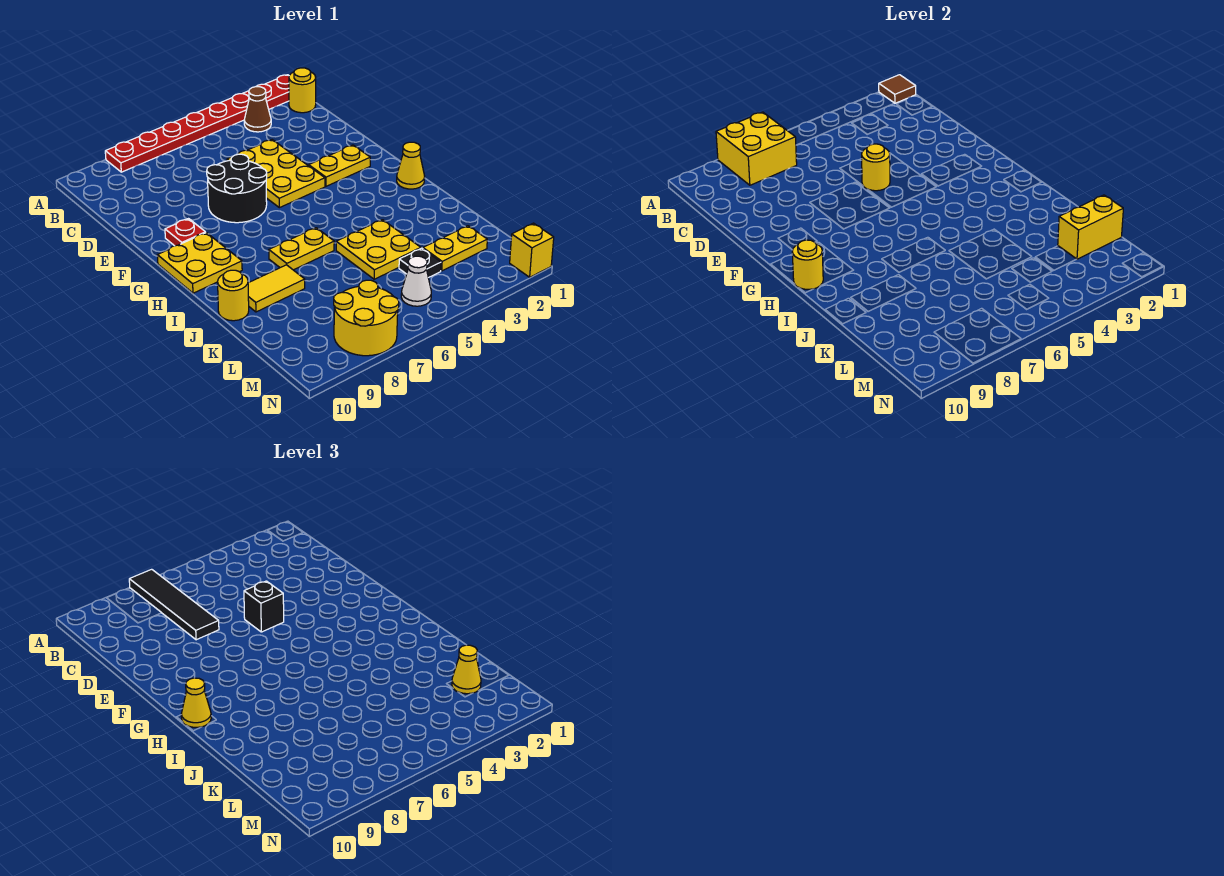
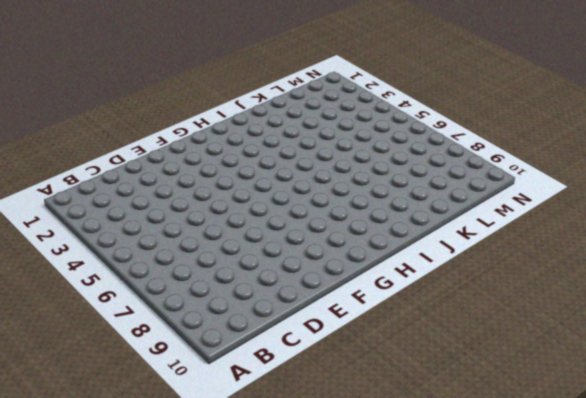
none -> red plate A1:A8 level 1
none -> yellow round brick B1 level 1
none -> brown cone B3 level 1

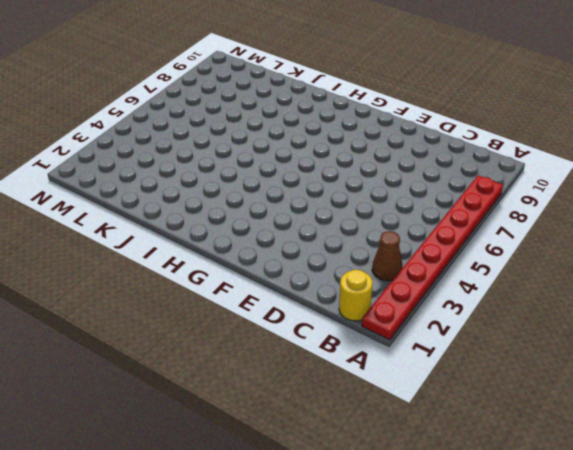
none -> yellow plate D4:F5 level 1
none -> black round brick E6:F7 level 1
none -> yellow plate F2:F3 level 1

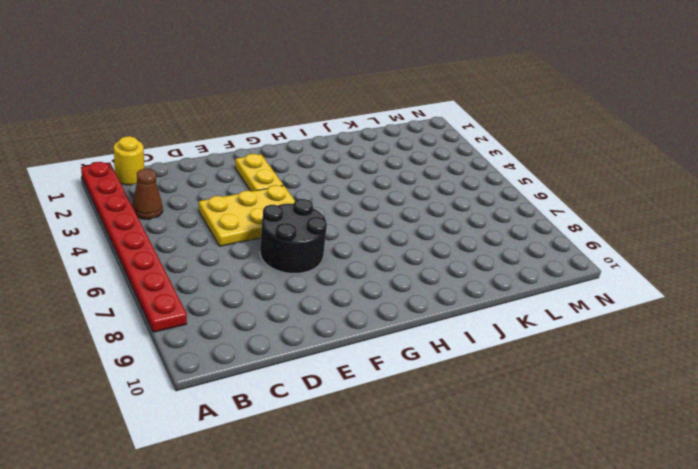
none -> red plate F9 level 1
none -> yellow plate G9:H10 level 1
none -> yellow cone H1 level 1

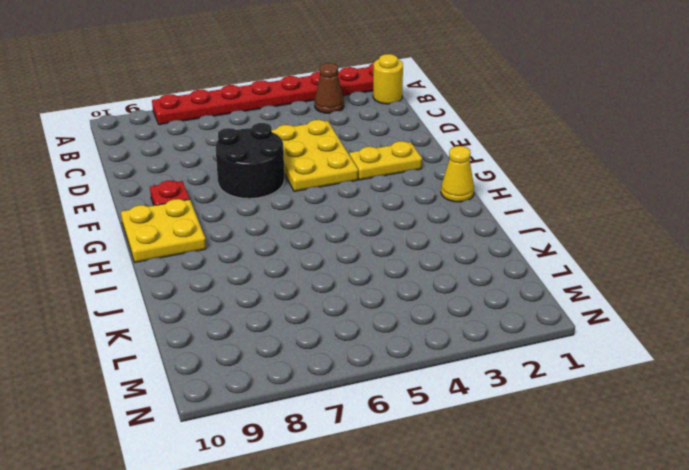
none -> yellow plate I6:I7 level 1
none -> yellow plate J4:K5 level 1
none -> yellow tile J8:J9 level 1

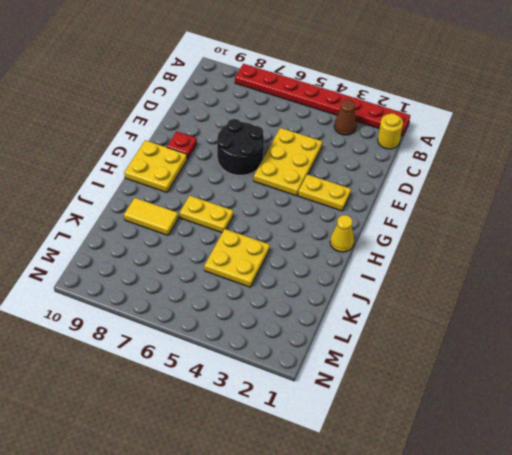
none -> yellow round brick J10 level 1
none -> yellow plate L2:L3 level 1
none -> black plate L4 level 1

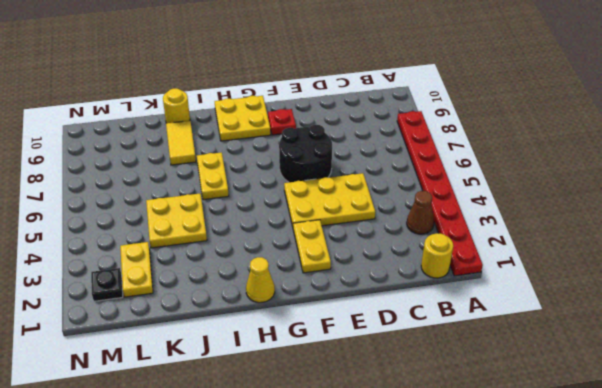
black plate M2 level 1 -> black plate L4 level 1
none -> white cone M5 level 1
none -> yellow round brick M7:N8 level 1
none -> yellow brick N1 level 1

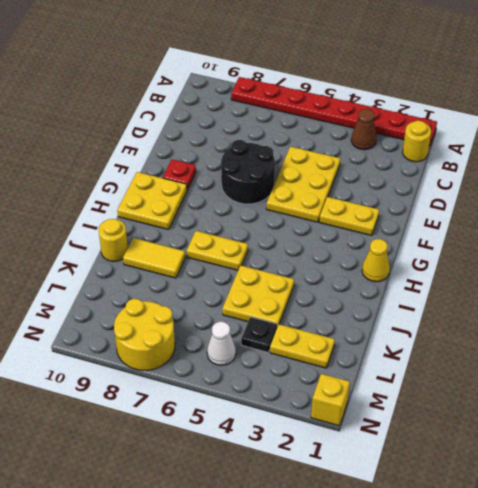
none -> brown tile A1 level 2
none -> yellow brick A7:B8 level 2
none -> yellow round brick E5 level 2

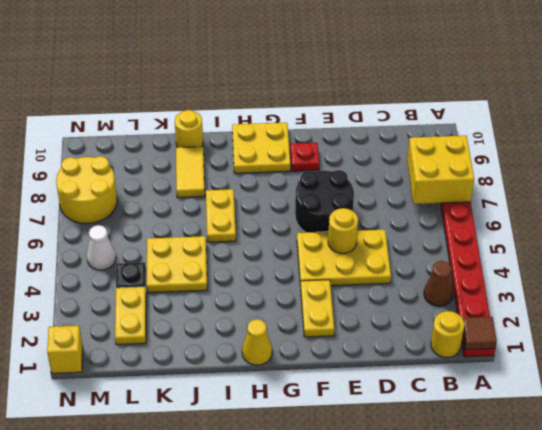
none -> yellow round brick H10 level 2
none -> yellow brick L1:L2 level 2
none -> black tile A7:D7 level 3

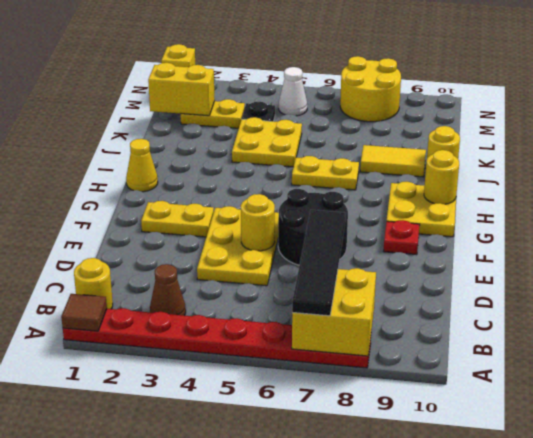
none -> black brick E5 level 3
none -> yellow cone H10 level 3
none -> yellow cone L2 level 3

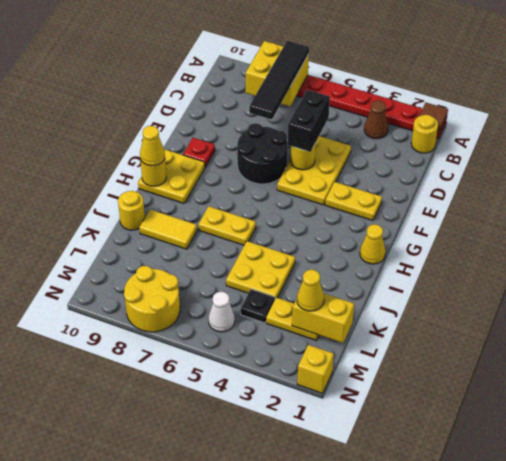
black brick D5:E5 level 3 -> black brick E5 level 3

